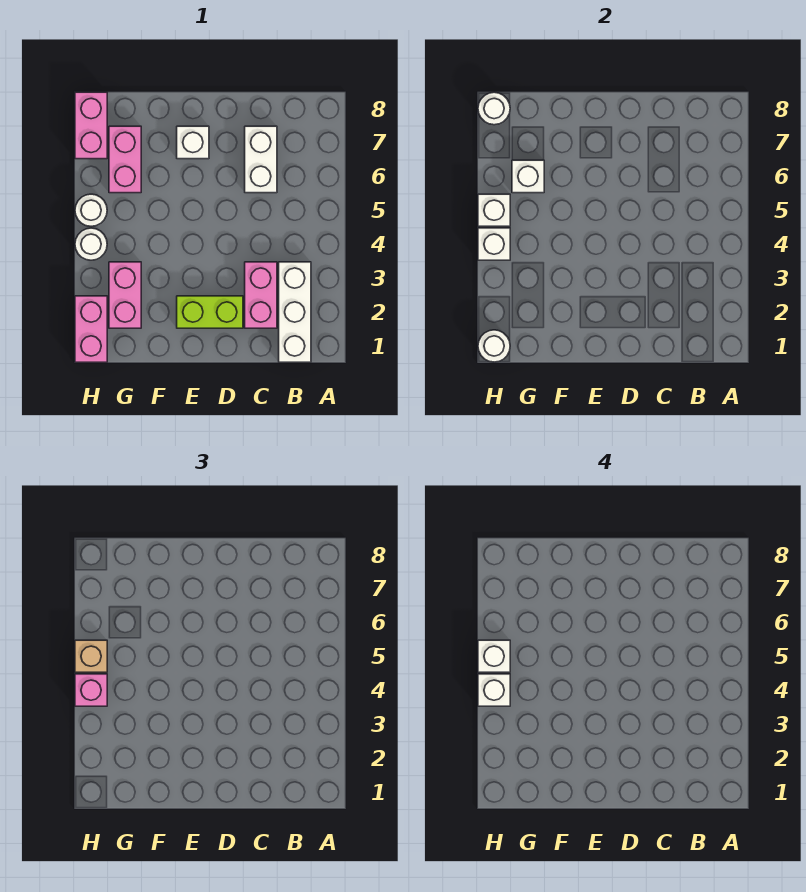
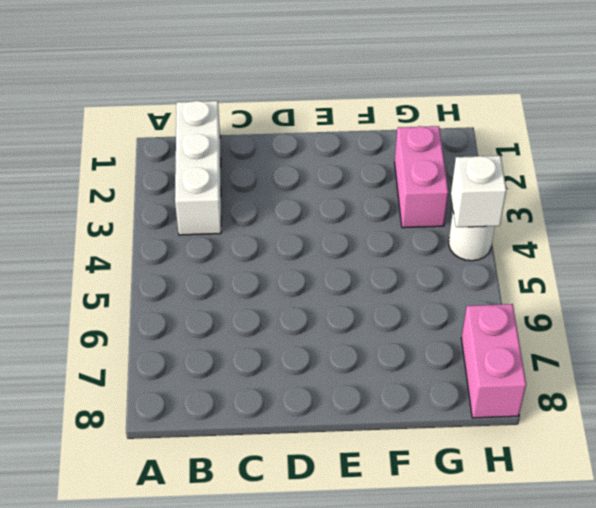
none -> pink brick C2:C3 level 1
none -> white brick C6:C7 level 1
none -> lime brick D2:E2 level 1

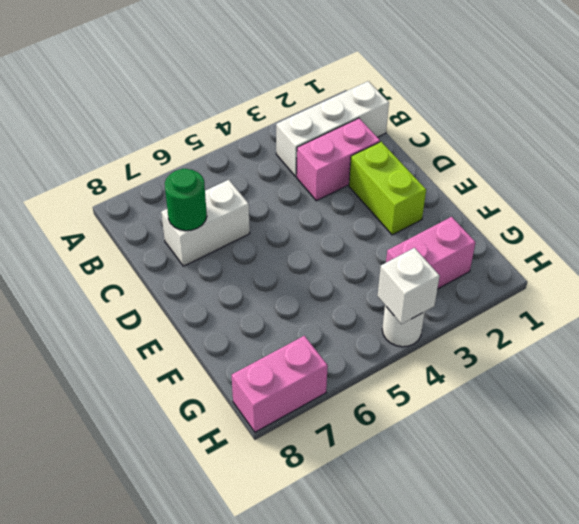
green round brick C7 level 2 -> none
none -> white brick E7 level 1
none -> pink brick G6:G7 level 1
none -> pink brick H1:H2 level 1

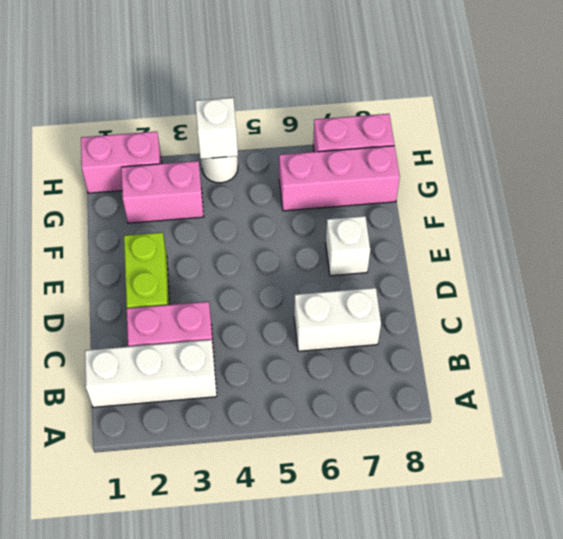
pink brick G6:G8 level 1 -> pink brick G6:G7 level 1
none -> white round brick H5 level 1
none -> white brick G6 level 2
none -> white round brick H1 level 2

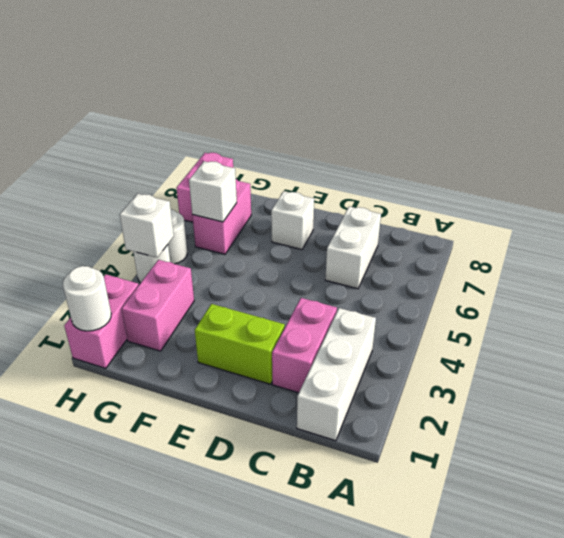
none -> white brick H5 level 2
none -> white round brick H8 level 2
none -> pink brick H4 level 3

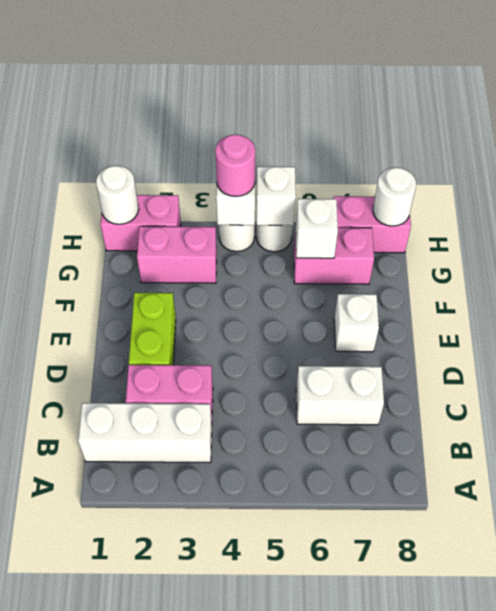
pink round brick H4 level 3 -> pink brick H4 level 3
none -> tan brick H5 level 3
none -> white brick H4 level 4
none -> white brick H5 level 4

